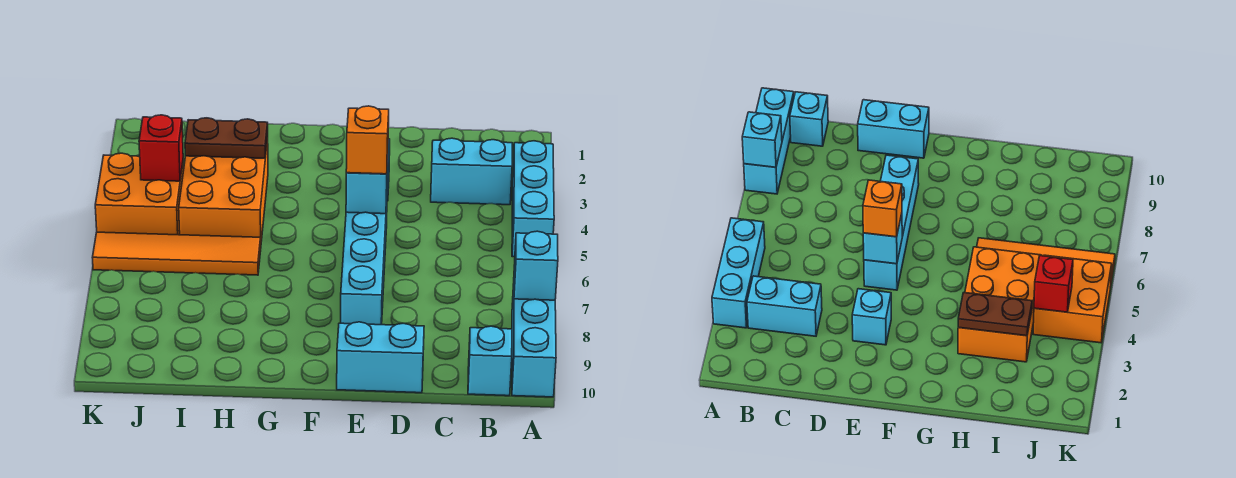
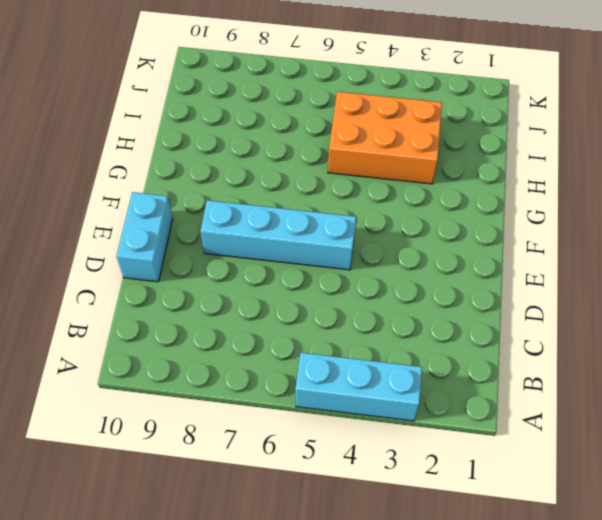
none -> cyan brick A8:A10 level 1
none -> cyan brick B3:C3 level 1
none -> cyan brick B10 level 1

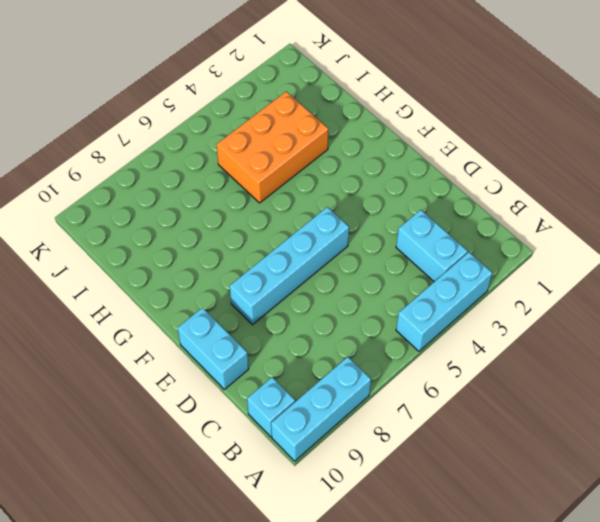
none -> cyan brick E3 level 1
none -> orange tile H6:K6 level 1
none -> orange brick J4:K5 level 1

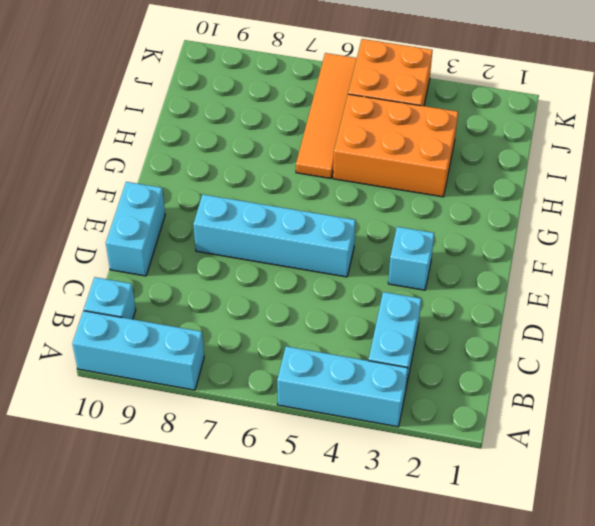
none -> cyan brick A8 level 2
none -> cyan brick E5 level 2
none -> brown plate H3:I3 level 2

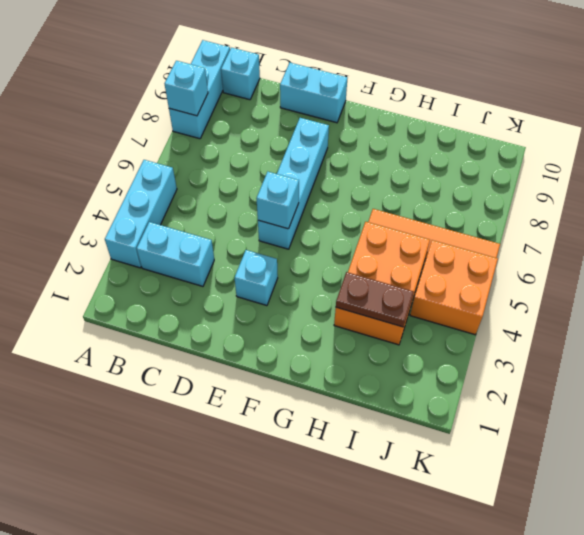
none -> red brick J4 level 2
none -> orange brick E5 level 3

